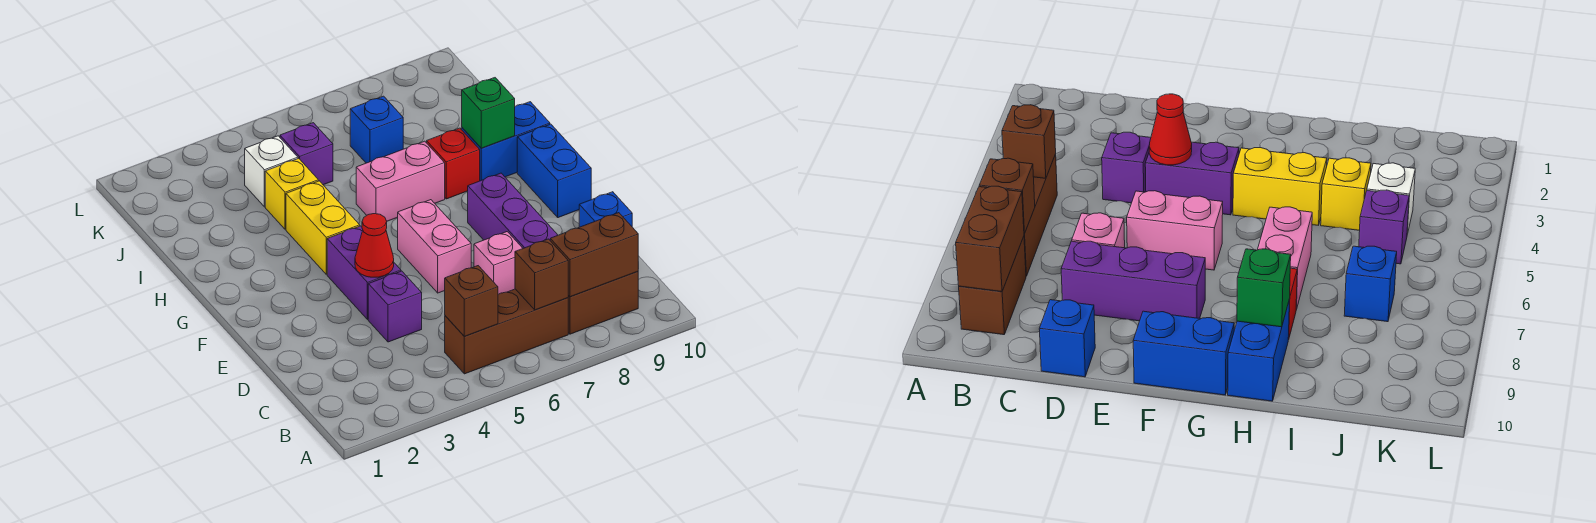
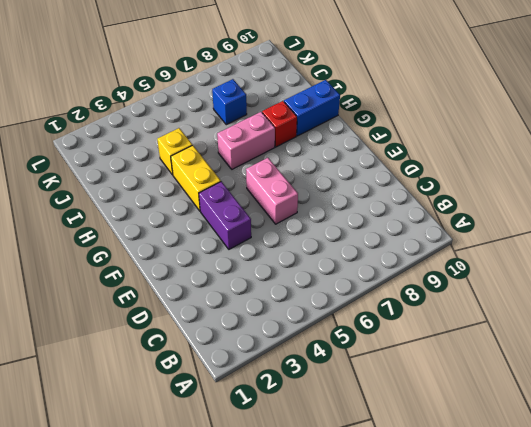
none -> brown brick B5:B7 level 1
none -> brown brick B8:B9 level 1
none -> purple brick D4 level 1

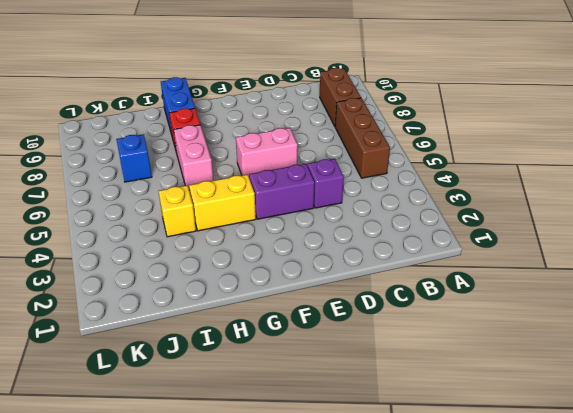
none -> pink brick D7 level 1
none -> purple brick D8:F8 level 1
none -> blue brick D10 level 1

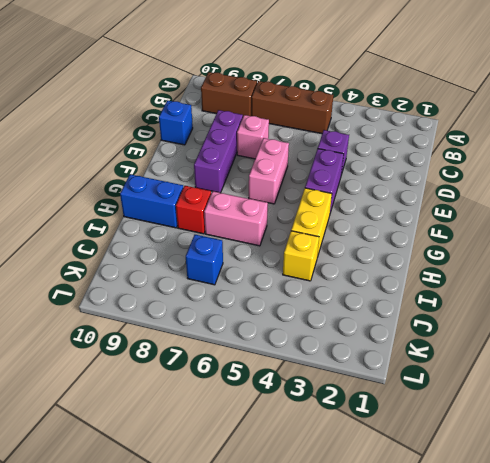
none -> blue brick F10:G10 level 1
none -> white brick J4 level 1
none -> purple brick J5 level 1

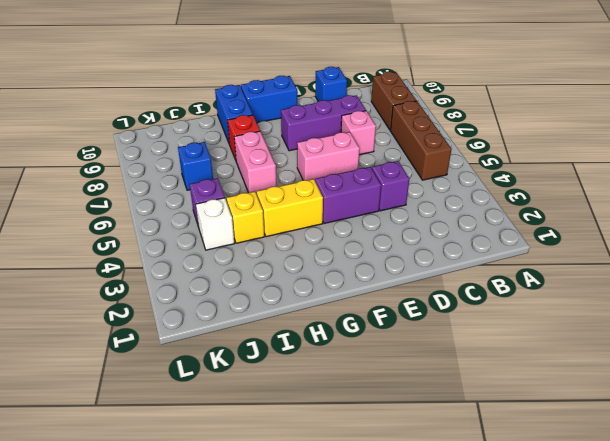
none -> brown brick B5 level 2
none -> brown brick B7 level 2
none -> brown brick B8:B9 level 2

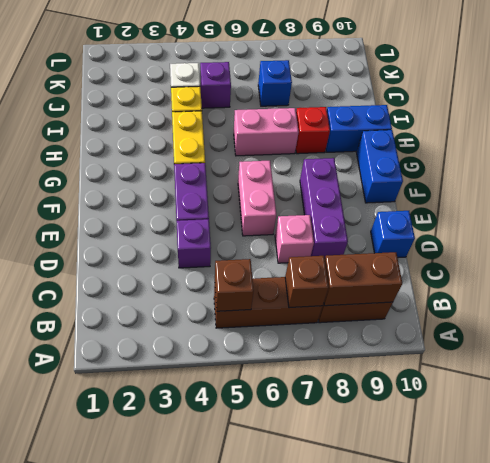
none -> red cone E4 level 2
none -> green brick H9 level 2

